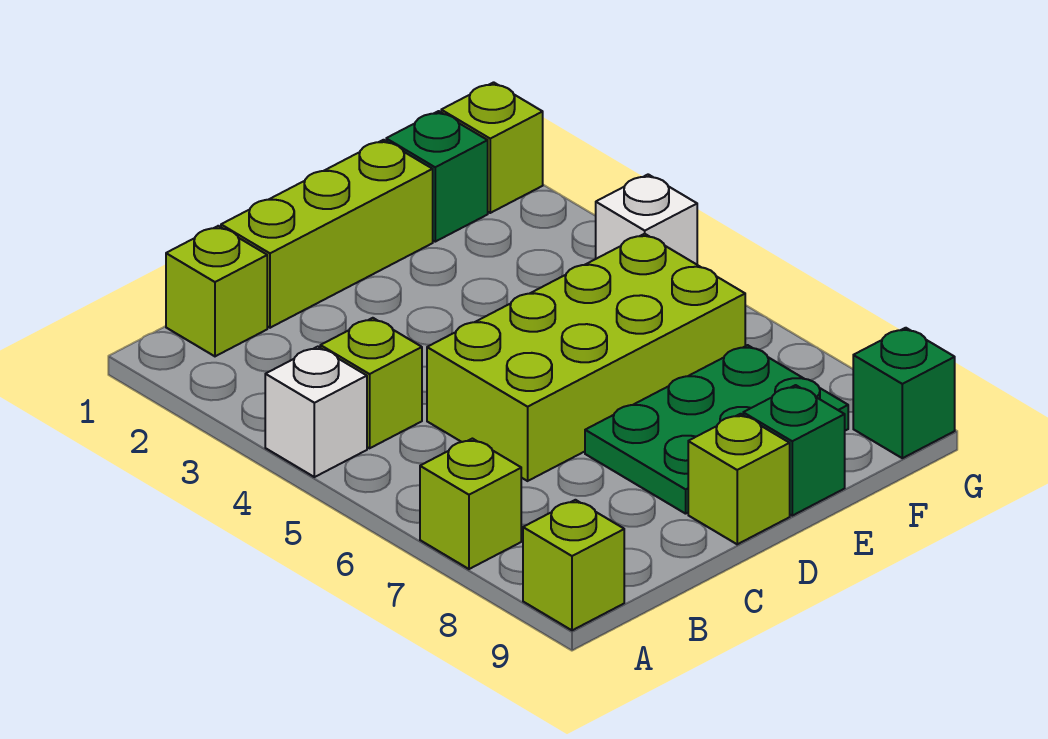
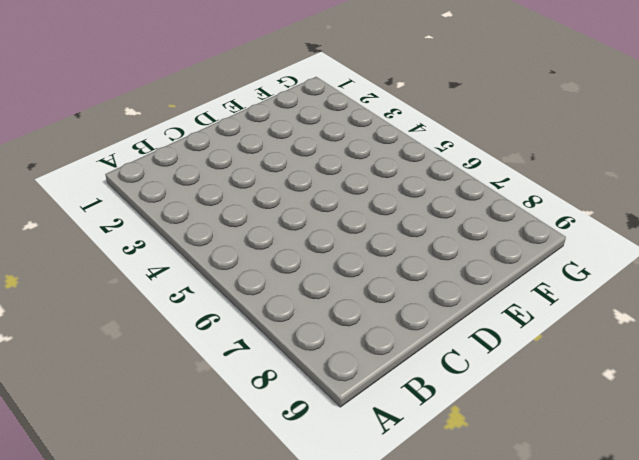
none -> white brick A4 level 1
none -> lime brick A7 level 1
none -> lime brick A9 level 1

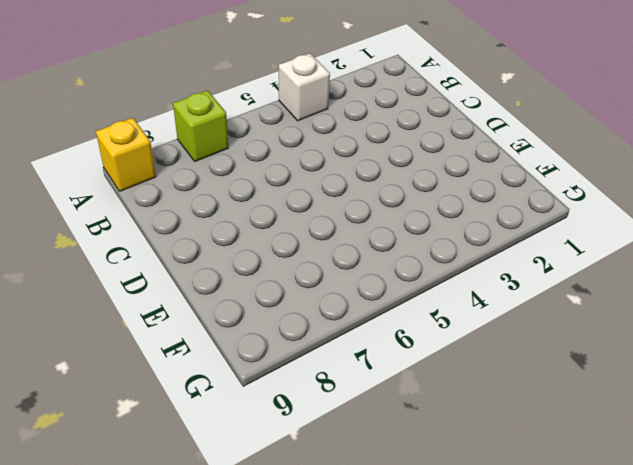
yellow brick A9 level 1 -> lime brick A9 level 1
none -> lime brick B1 level 1
none -> lime brick B4 level 1
none -> lime brick C1:E1 level 1

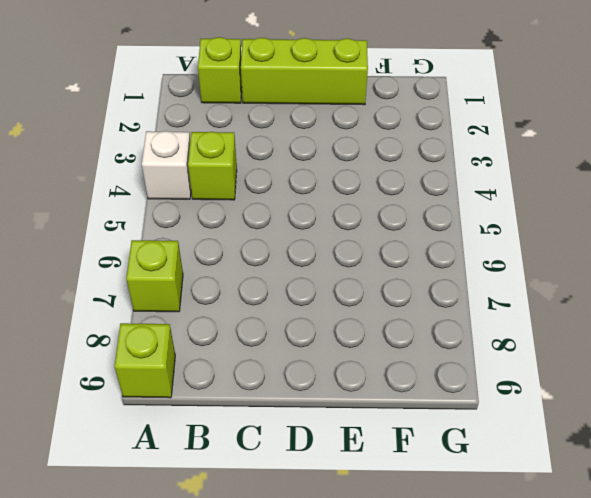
none -> lime brick C5:F6 level 1
none -> green plate D7:F8 level 1
none -> lime brick D9 level 1

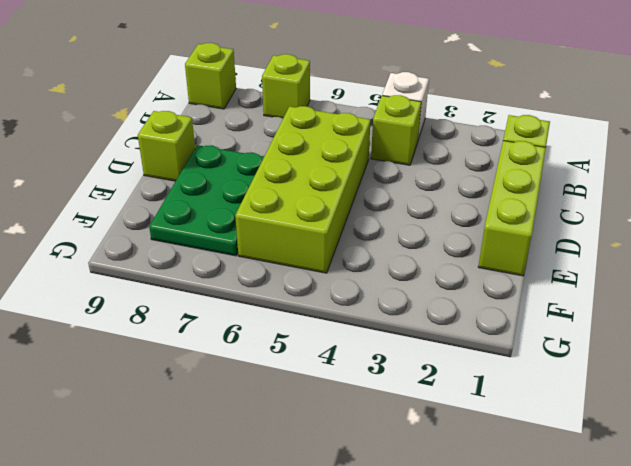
none -> green brick E9 level 1
none -> green brick F1 level 1
none -> lime brick G1 level 1

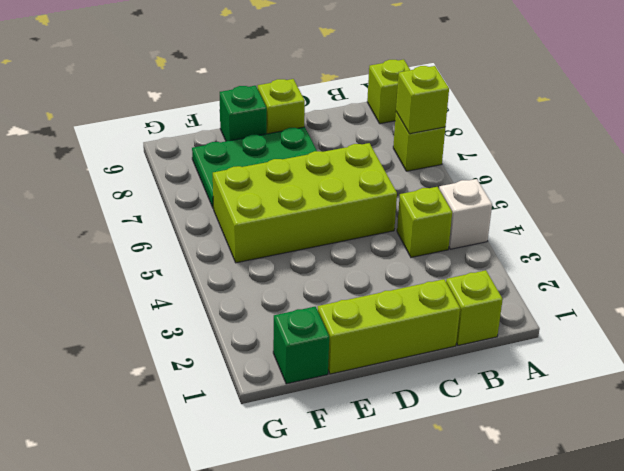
lime brick A7 level 2 -> lime brick G1 level 1
none -> white brick G4 level 1
none -> green brick G9 level 1

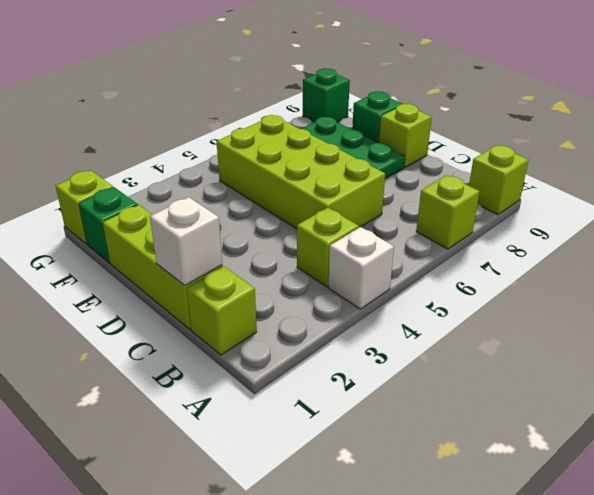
white brick C1 level 2 -> white brick G4 level 1

